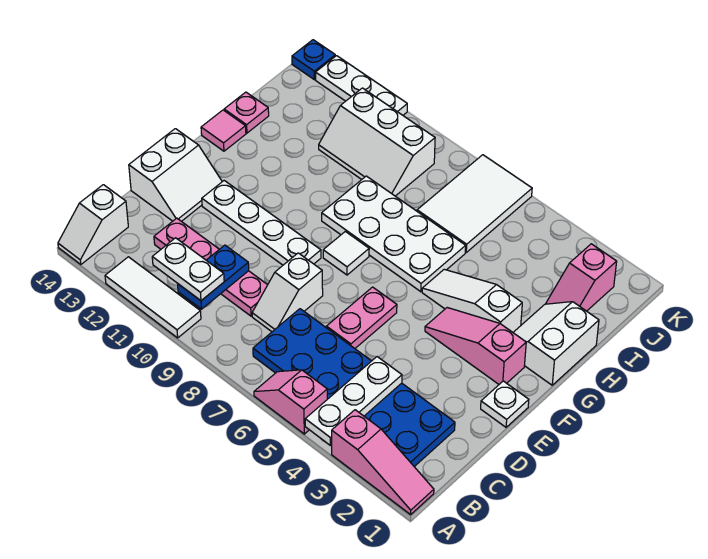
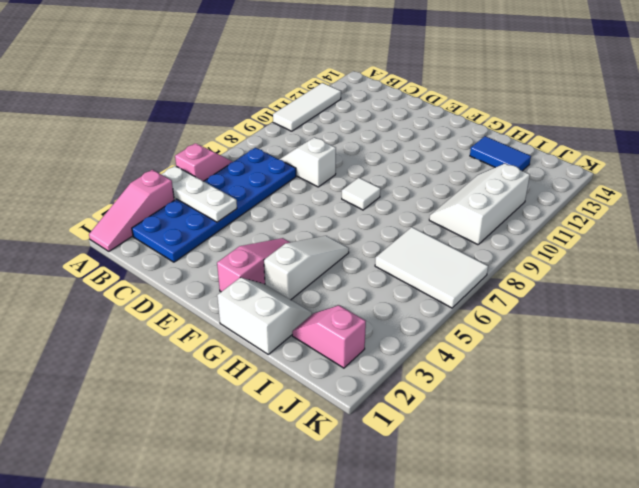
blue tile H13:I13 level 1 -> none
none -> white slope A14:B14 level 1 top B
none -> pink plate C9:C12 level 1
none -> pink plate D6:E6 level 1

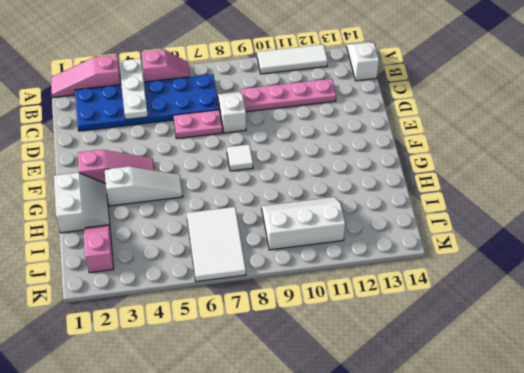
pink plate D6:D7 level 1 -> pink plate D6:E6 level 1
none -> white slope D13:E14 level 1 top 14
none -> white plate E1 level 1
none -> white plate E9:E12 level 1

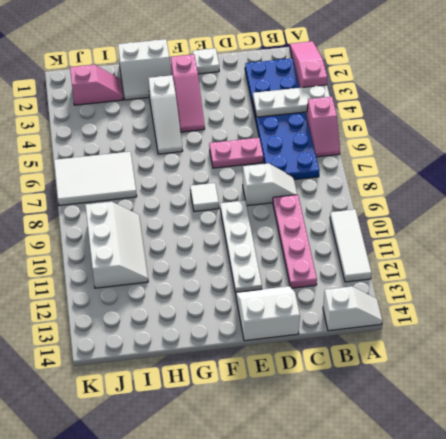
none -> white plate G6:H9 level 1
none -> pink tile G14 level 1
none -> pink plate H14 level 1

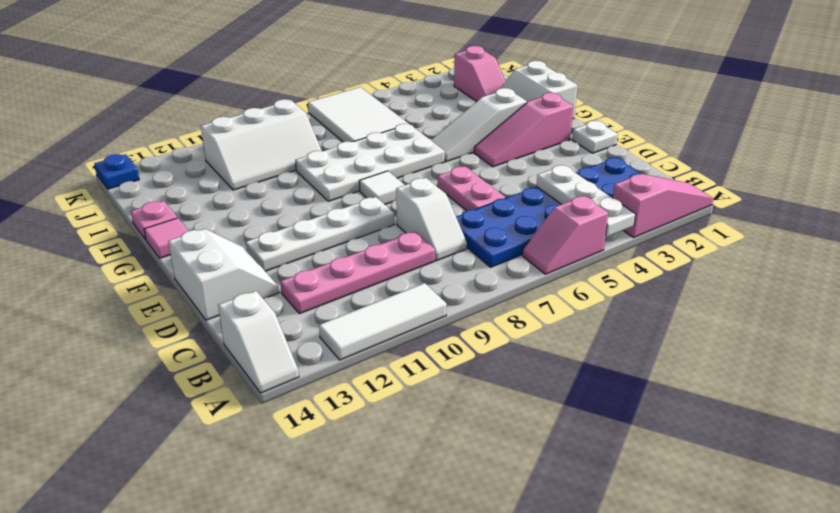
none -> white plate K11:K13 level 1
none -> blue plate B10:C10 level 2
none -> white plate B10:B11 level 3

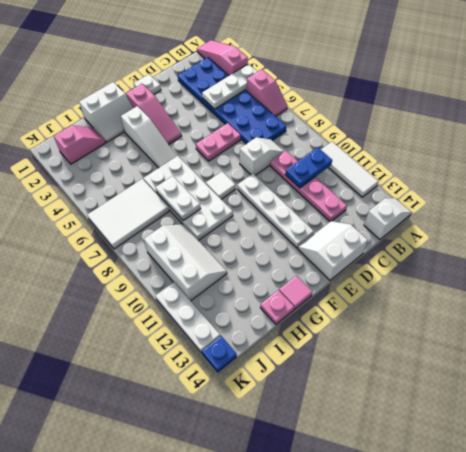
white plate H7:H8 level 2 -> white plate B10:B11 level 3

